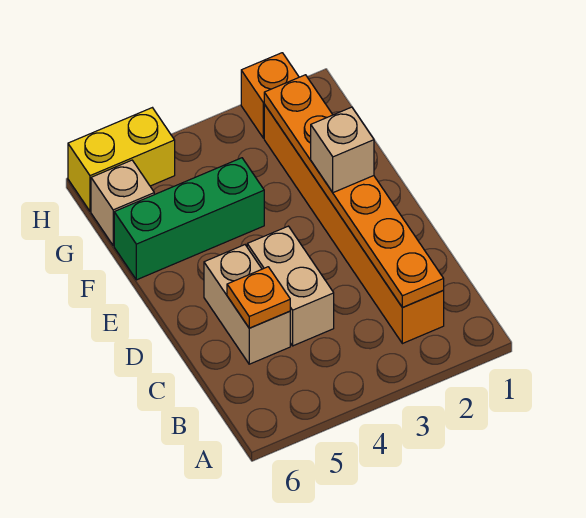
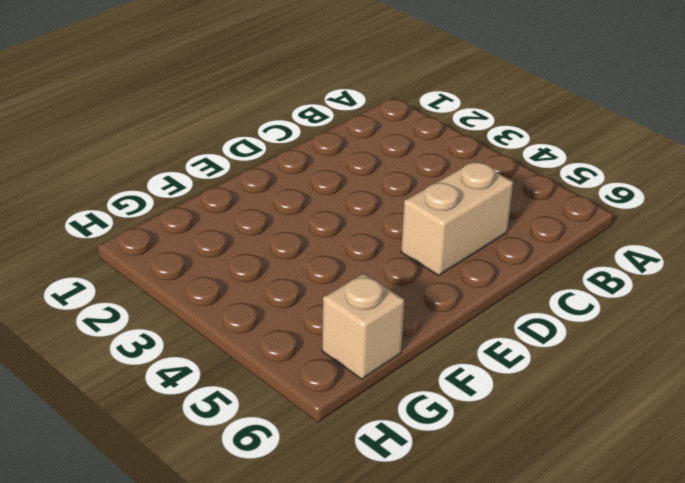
none -> orange brick B2:G2 level 1
none -> tan brick C4:D4 level 1

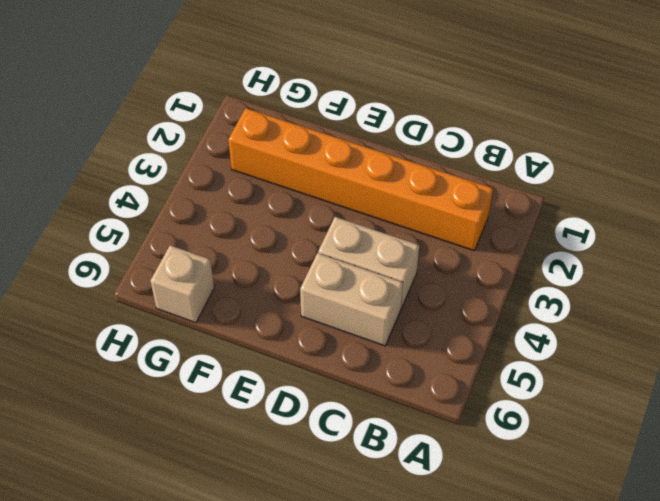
none -> green brick F4:F6 level 1
none -> orange brick H2 level 1

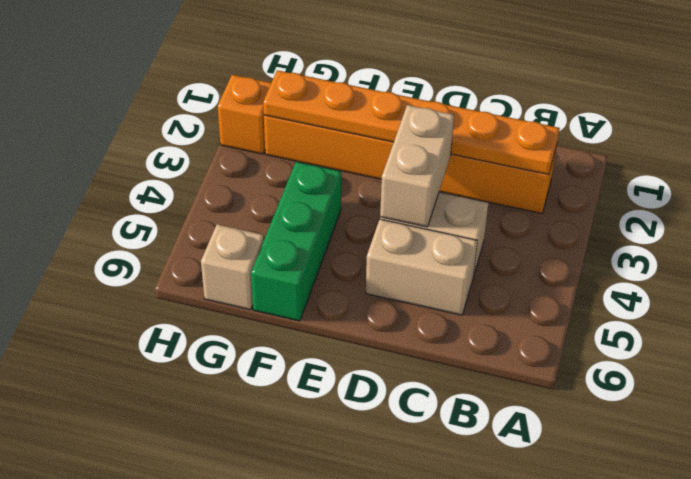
tan brick D3:D4 level 2 -> none
none -> yellow brick H5:H6 level 1
none -> orange plate C5 level 2

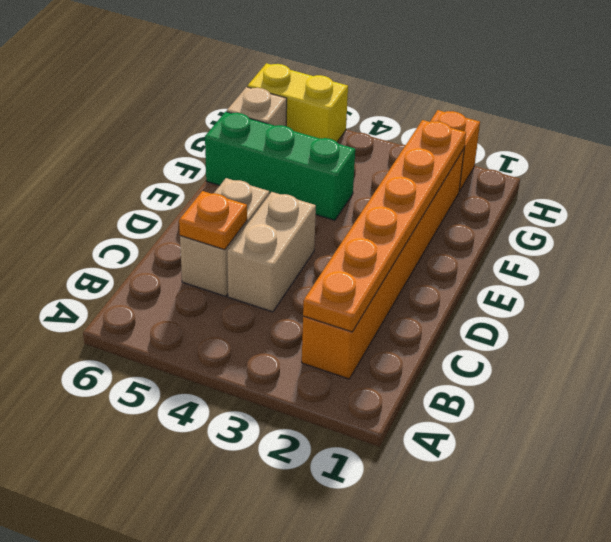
none -> tan brick E2 level 3

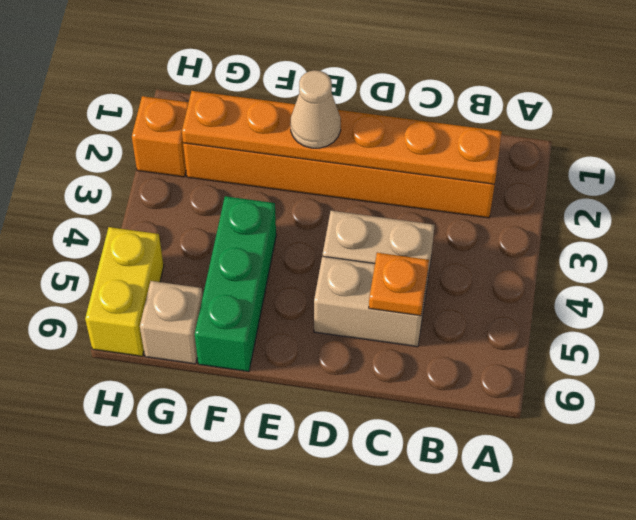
tan cone E2 level 3 -> tan brick E2 level 3

